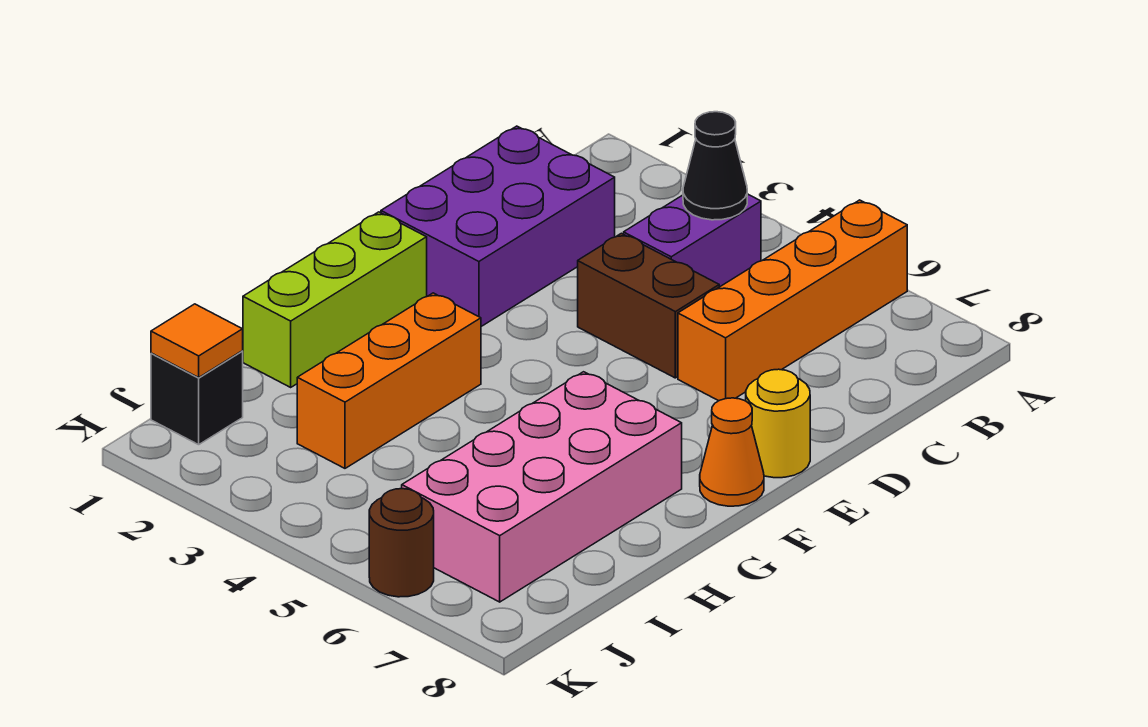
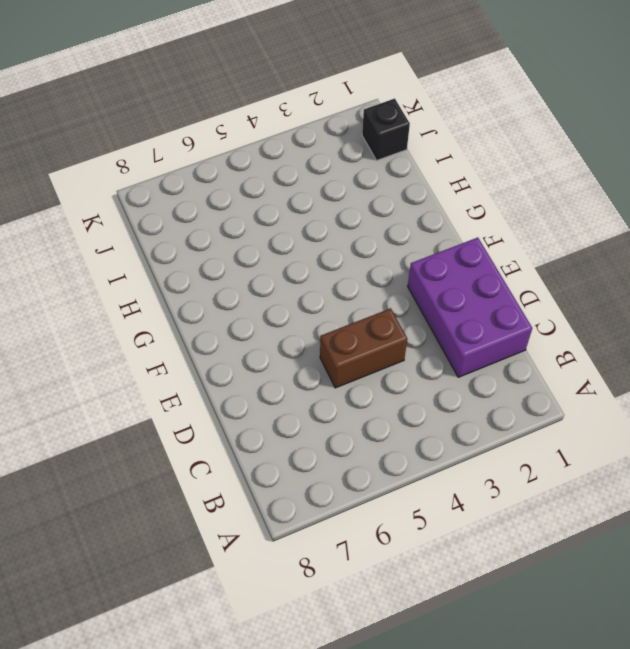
none -> orange brick A6:D6 level 1
none -> purple brick B4:C4 level 1
none -> yellow round brick E8 level 1

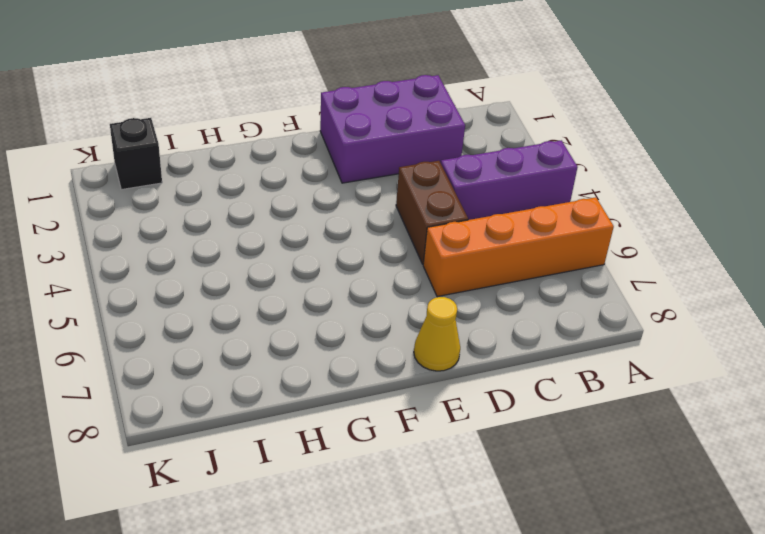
purple brick A4:C4 level 1 -> purple brick B4:C4 level 1
yellow cone E8 level 1 -> yellow round brick E8 level 1
none -> lime brick F1:H1 level 1
none -> orange cone F8 level 1
none -> orange brick G3:I3 level 1

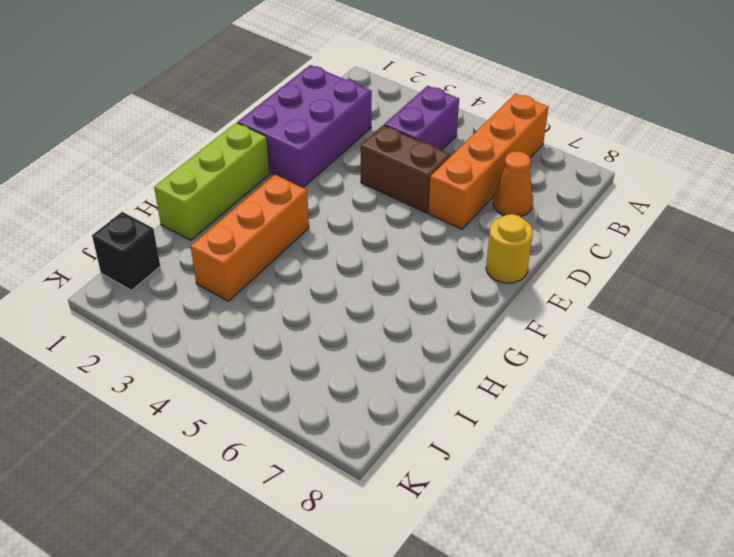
orange cone C7 level 1 -> orange cone F8 level 1
none -> pink brick G6:J7 level 1
none -> brown round brick K6 level 1
none -> black cone B4 level 2

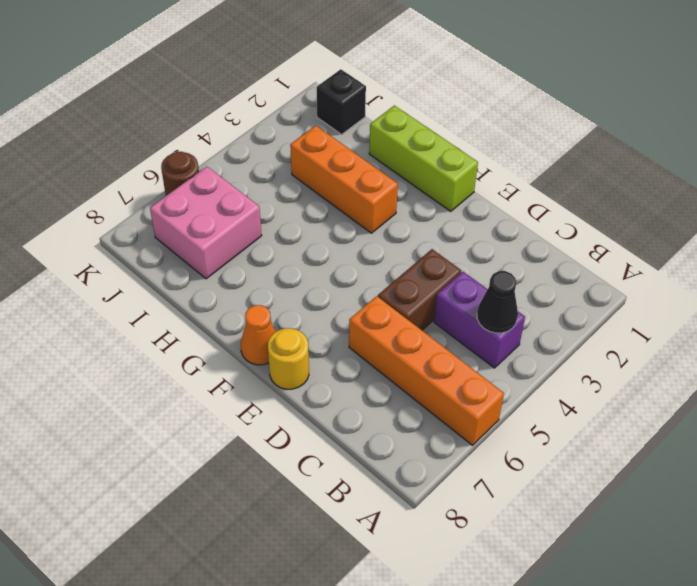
pink brick I6:J7 level 1 -> pink brick G6:J7 level 1
none -> purple brick C1:E2 level 1
none -> orange tile J1 level 2

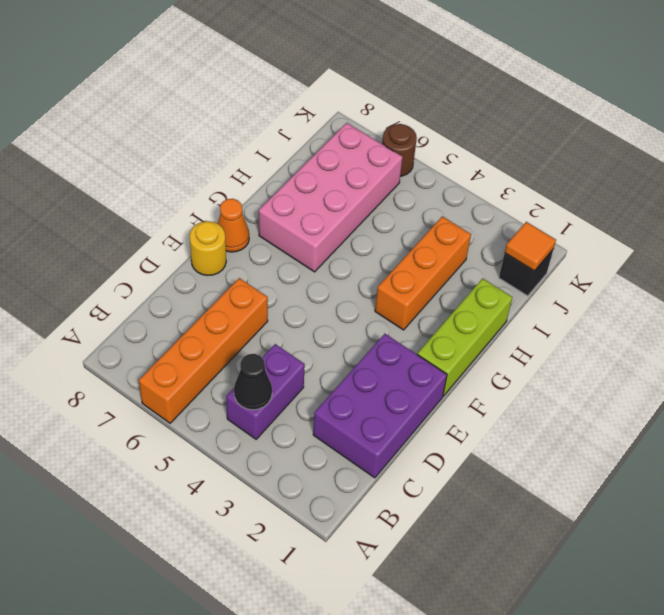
none -> brown brick D4:D5 level 1

